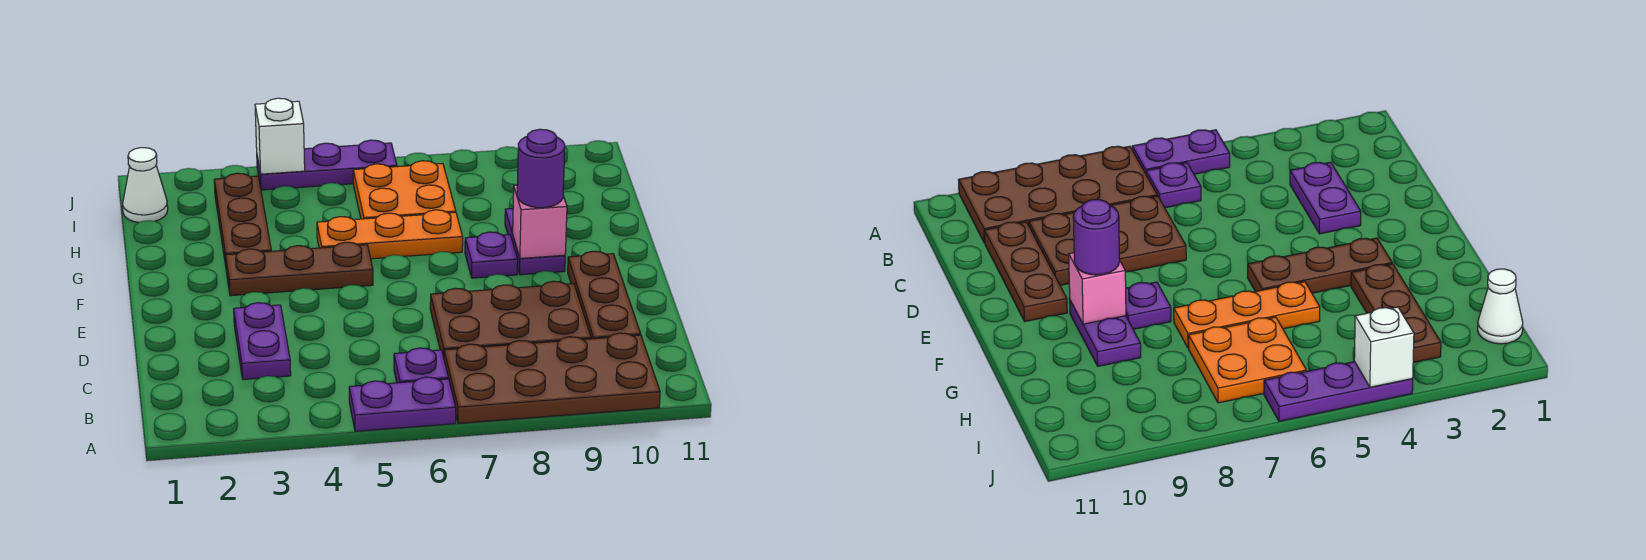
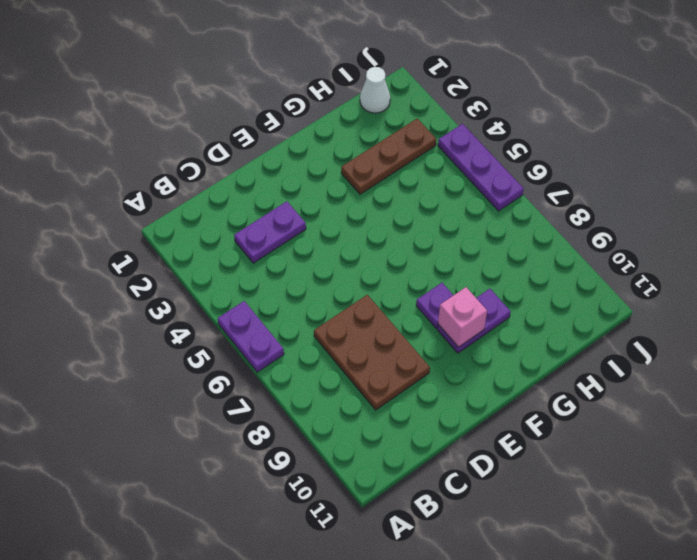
none -> brown plate A7:B10 level 1
none -> purple plate B6 level 1
none -> brown plate C10:E10 level 1

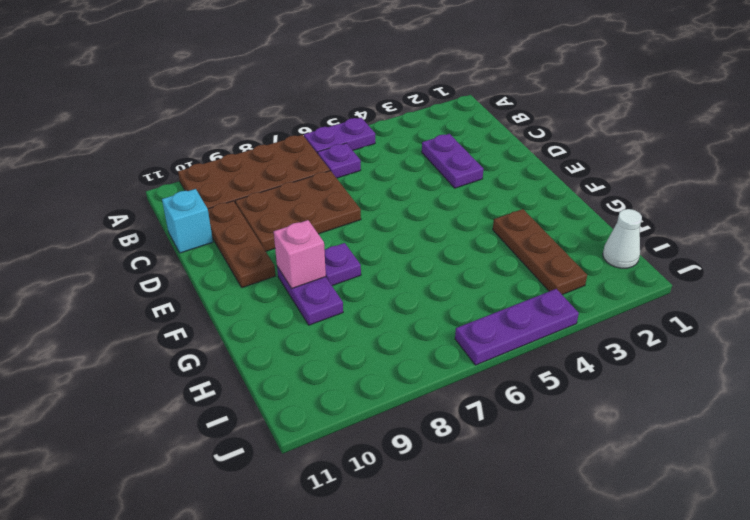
cyan brick C11 level 1 -> none
none -> brown plate F3:F5 level 1
none -> orange plate G5:G7 level 1
none -> orange plate H6:I7 level 1

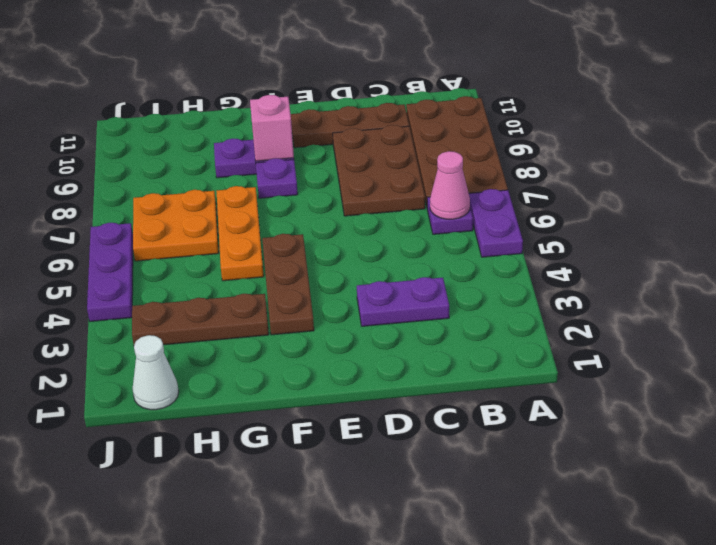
pink cone B6 level 2 -> none
none -> white brick J4 level 2
none -> purple round brick F9 level 3

